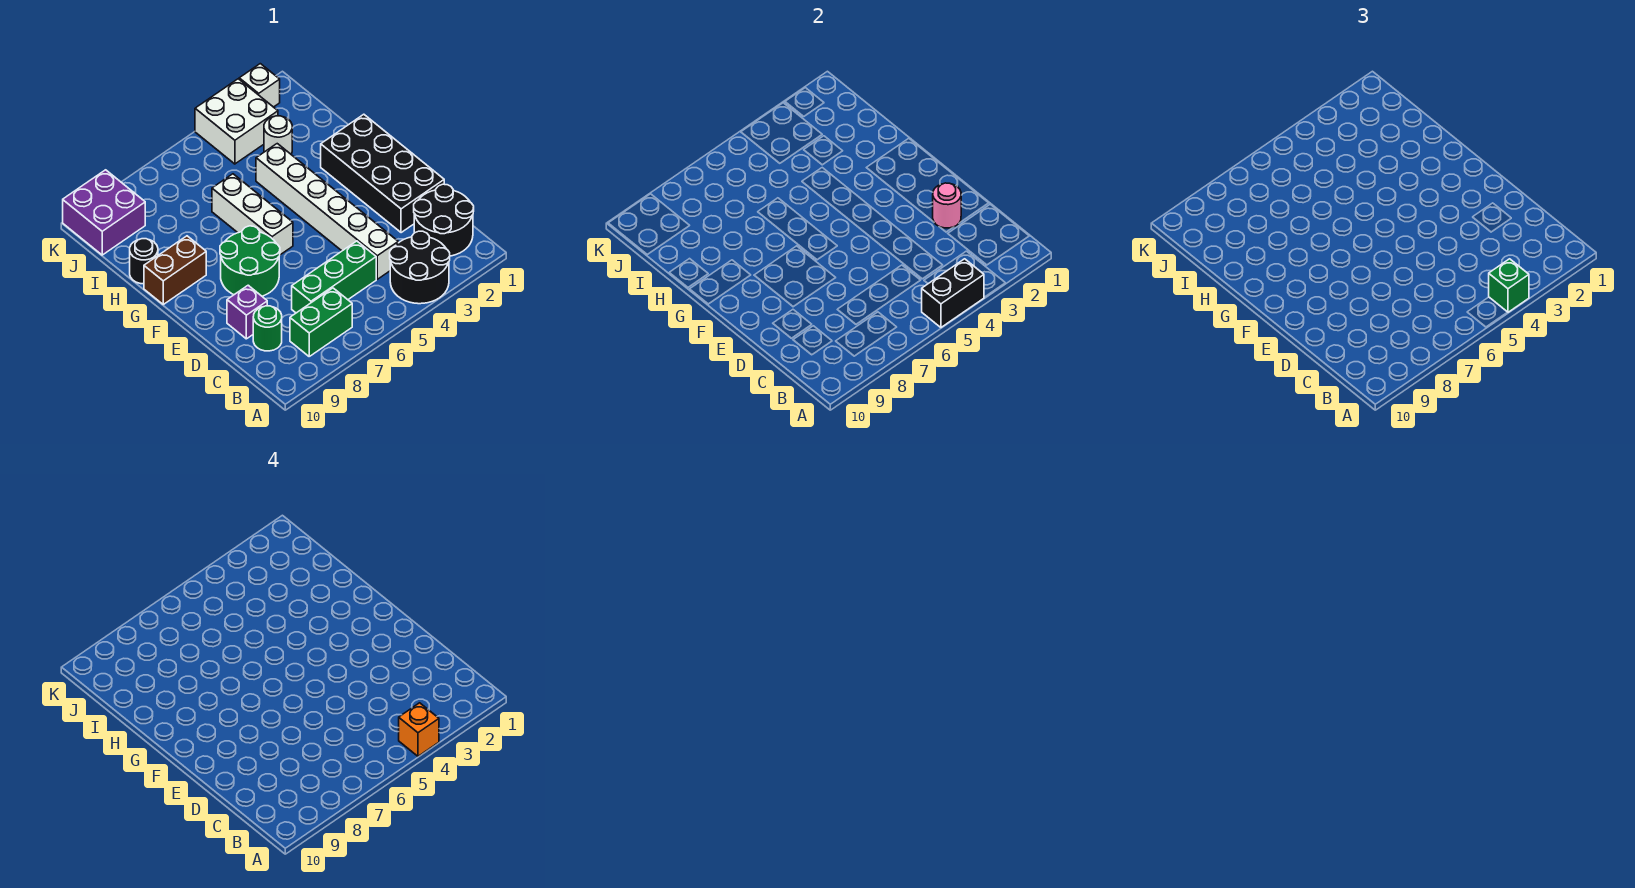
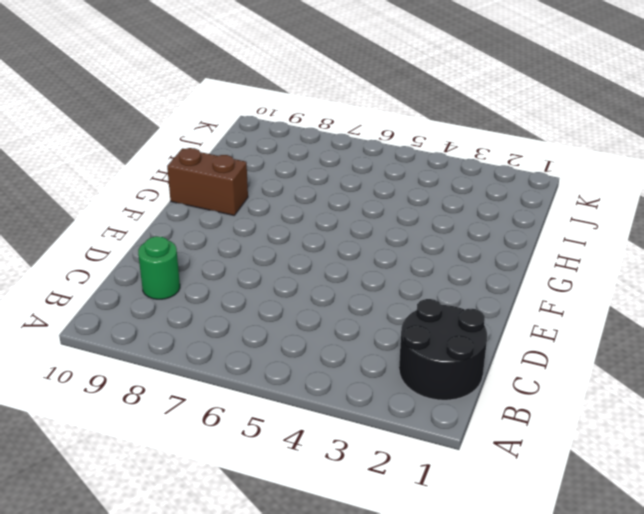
none -> black round brick A3:B4 level 1
none -> green brick B7:B8 level 1
none -> white brick C4:H4 level 1

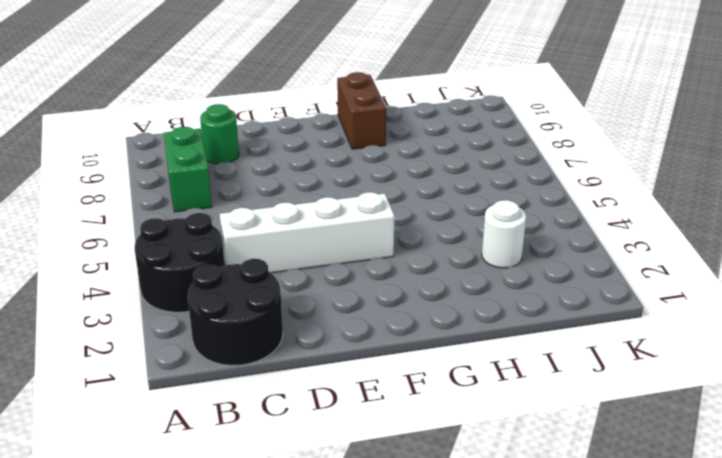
white brick C4:F4 level 1 -> white brick C4:H4 level 1
none -> green brick C5:C7 level 1
none -> black brick D1:G2 level 1
none -> purple brick D9 level 1

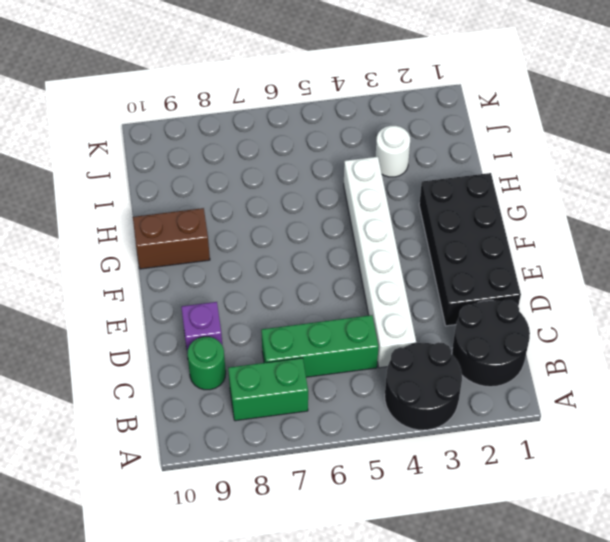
none -> green round brick E7:F8 level 1
none -> white brick F6:H6 level 1
none -> black round brick H10 level 1

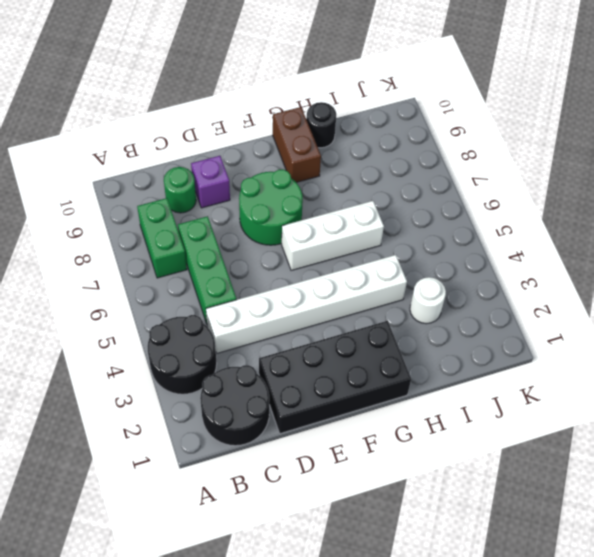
none -> white brick J3:K4 level 1
none -> purple brick J9:K10 level 1
none -> white brick K2 level 1

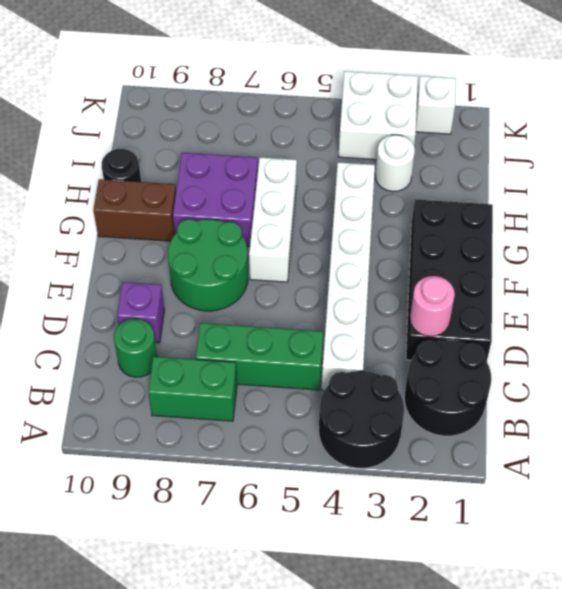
purple brick G7:H8 level 1 -> purple brick J9:K10 level 1
none -> black brick A4:A5 level 2
none -> green brick A4 level 3
none -> orange brick A4 level 4

